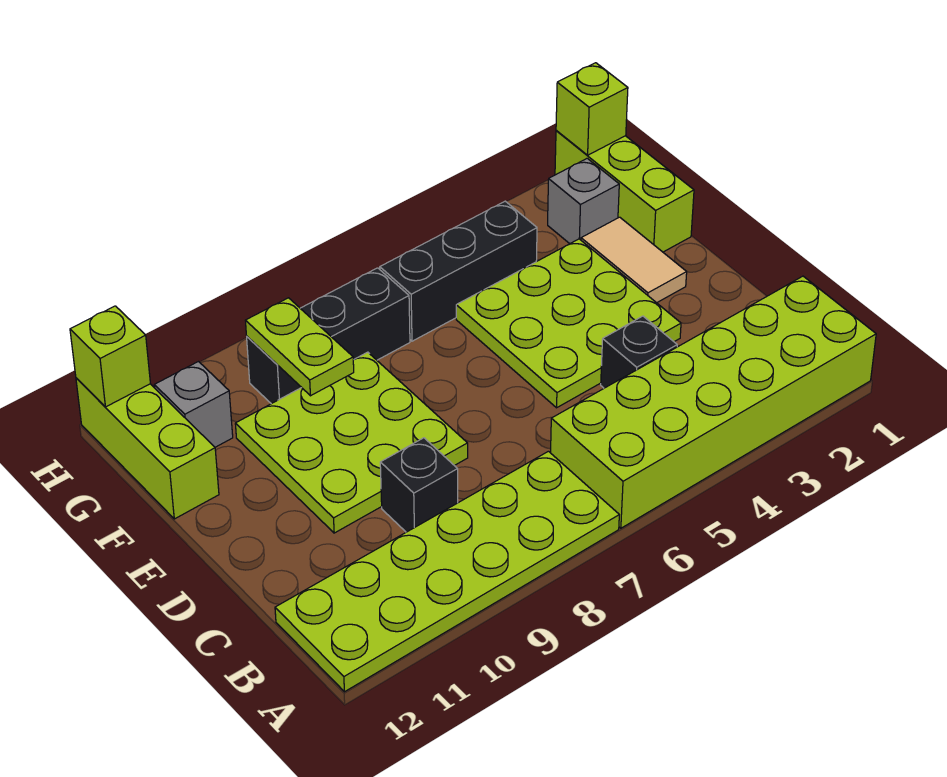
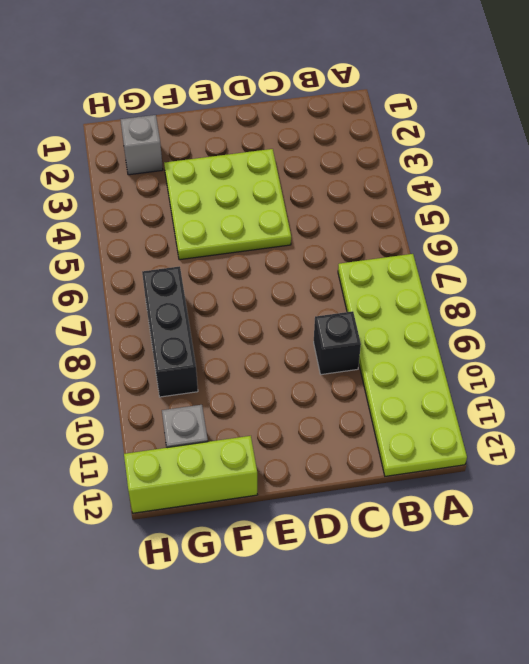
none -> lime brick A1:B6 level 1
none -> black brick C4 level 1
none -> lime plate D8:F10 level 1

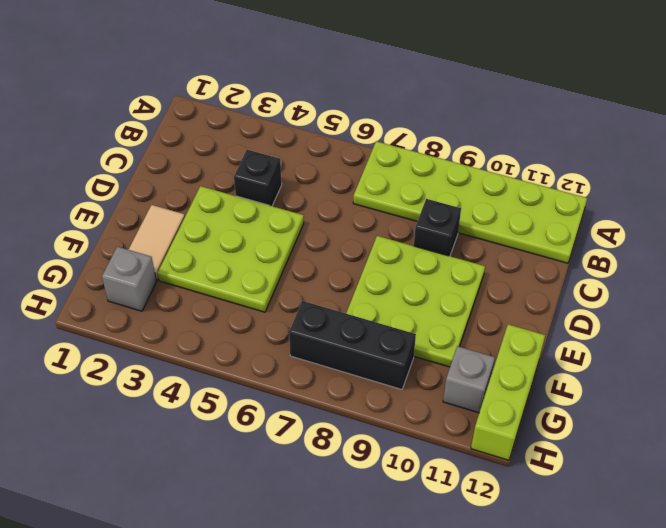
none -> lime brick A1:B6 level 1
none -> lime brick F1:H1 level 1
none -> black brick G4:G6 level 1

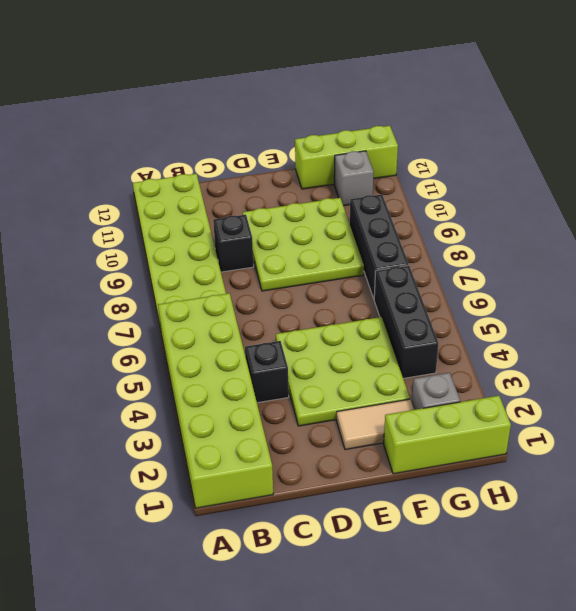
none -> lime plate F9:G9 level 2
none -> lime brick H1 level 2
none -> lime brick H12 level 2

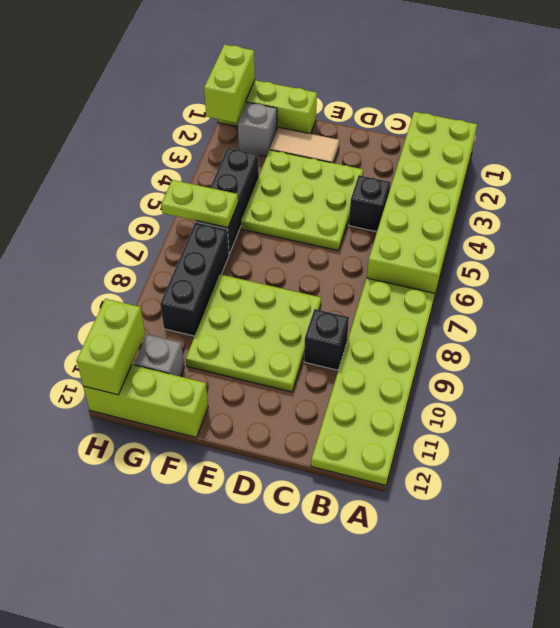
lime plate G6:H6 level 2 -> lime plate F9:G9 level 2
lime brick H1:H2 level 2 -> lime brick H1 level 2
lime brick H11:H12 level 2 -> lime brick H12 level 2

